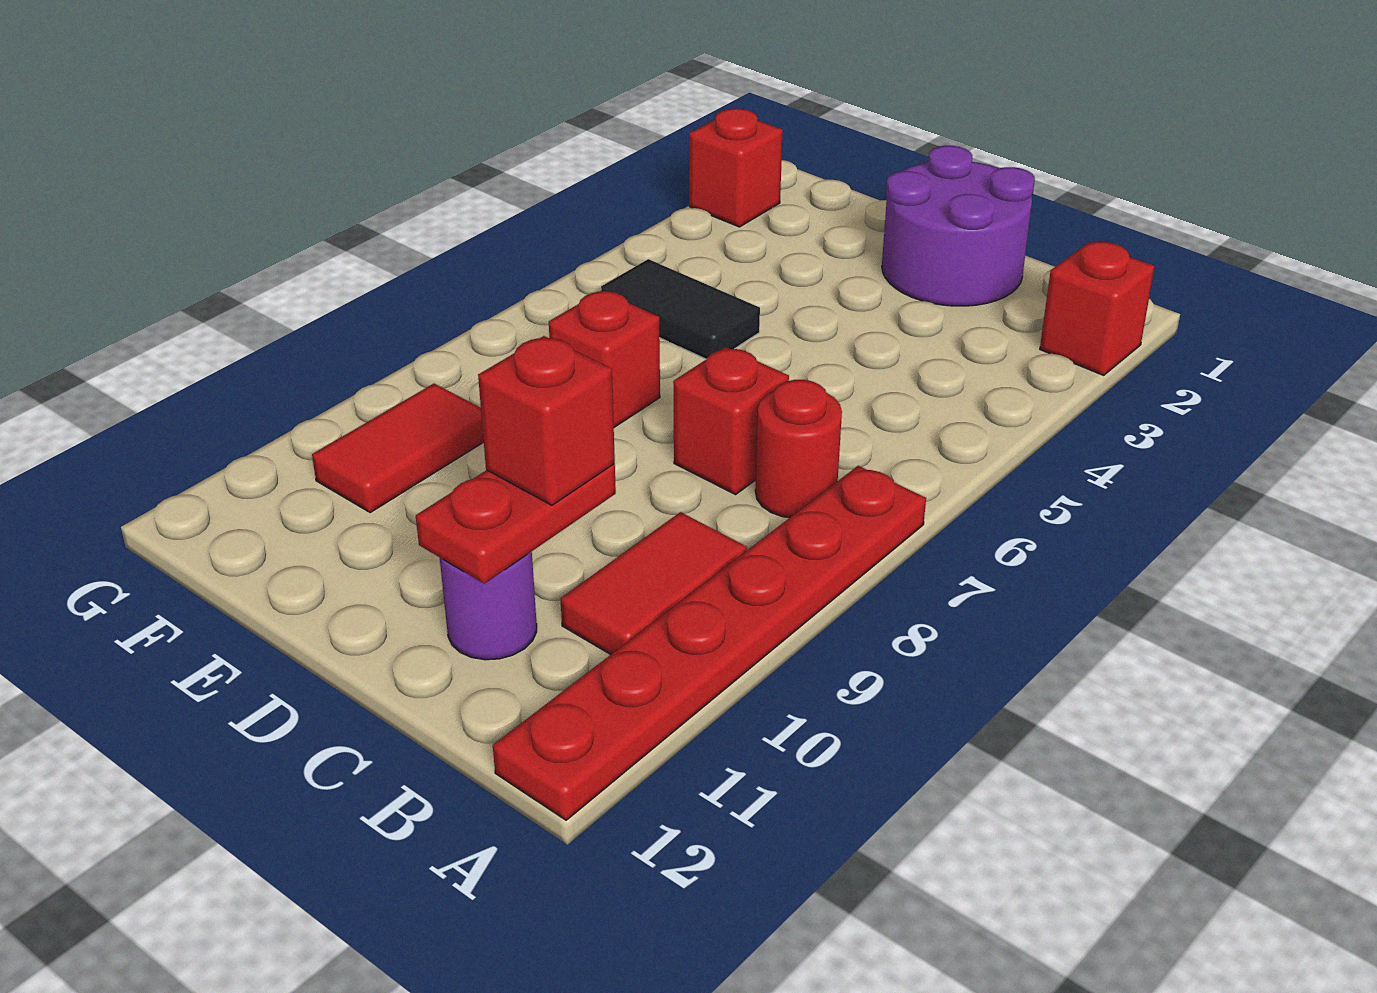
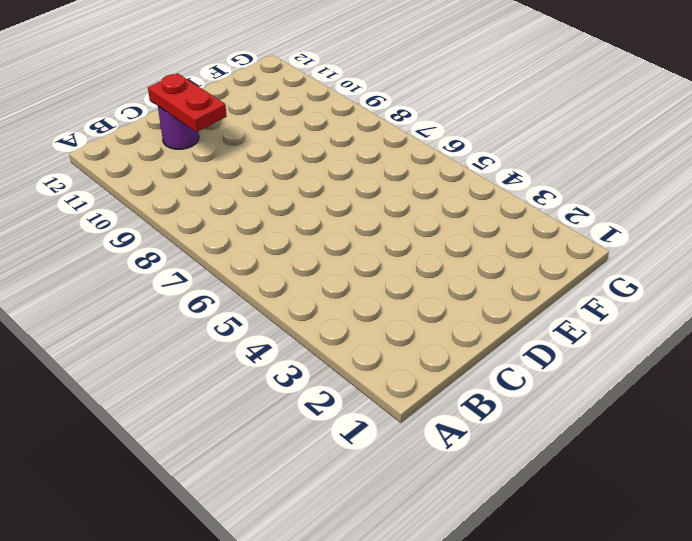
none -> red brick A2 level 1
none -> red plate A7:A12 level 1
none -> red round brick B7 level 1

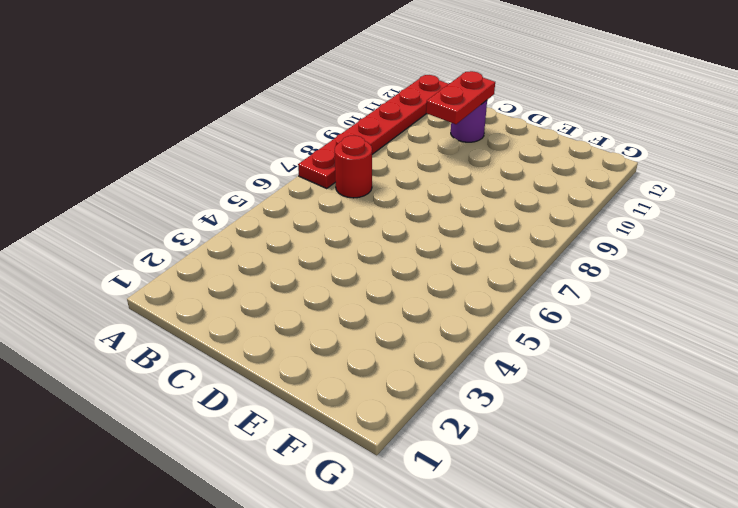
none -> red brick A2 level 1
none -> red tile B9:B10 level 1
none -> purple round brick C1:D2 level 1

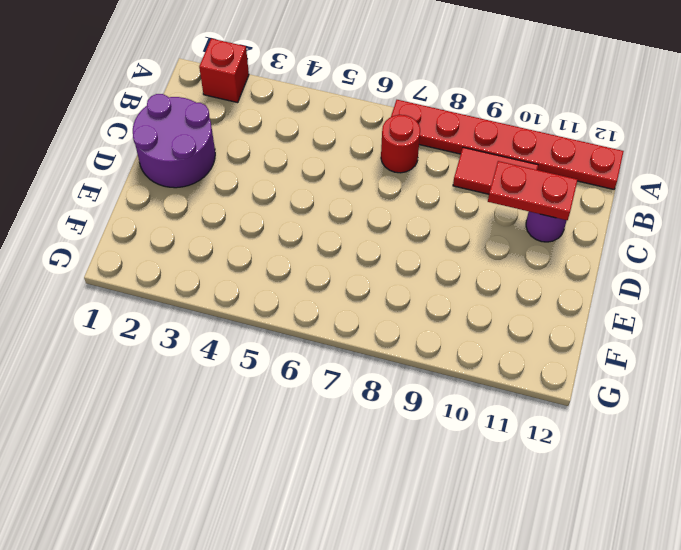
none -> red brick C7 level 1
none -> black tile E5:F5 level 1
none -> red brick E7 level 1

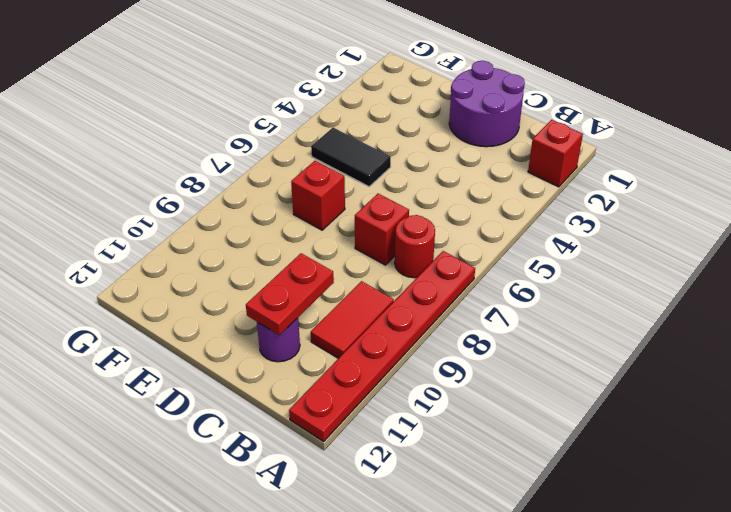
none -> red tile F9:F10 level 1
none -> red brick G2 level 1
none -> red brick C10 level 3

